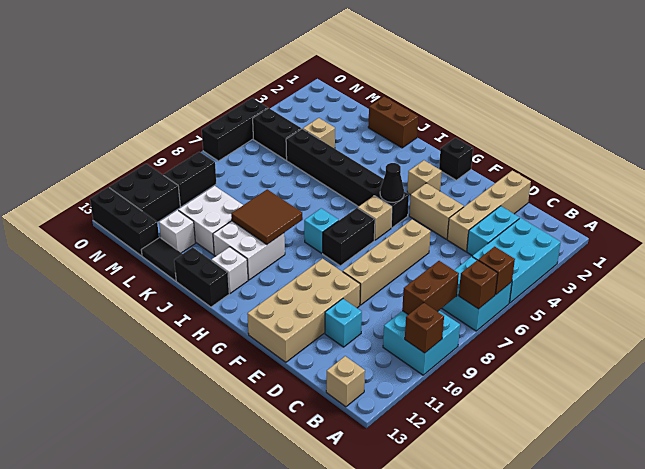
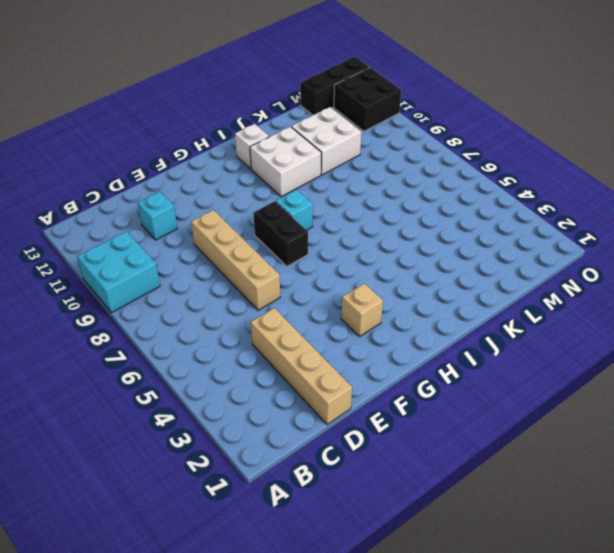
none -> cyan brick A3:B5 level 1
none -> cyan brick A6:B7 level 1
none -> tan brick B13 level 1
none -> cyan brick C3:C4 level 1

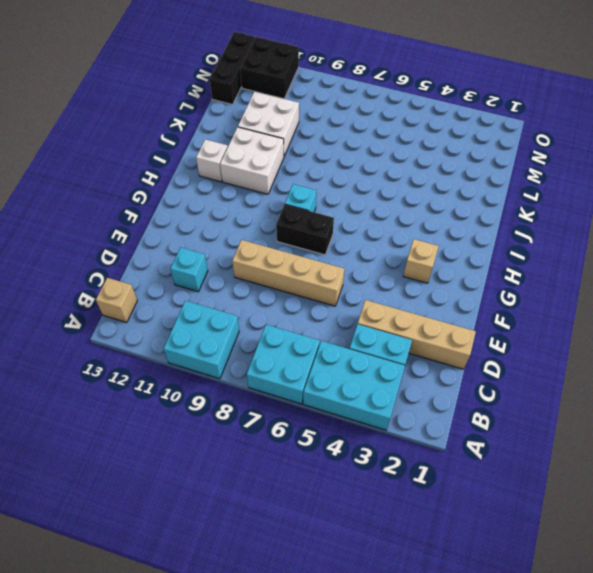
none -> tan brick E4:F4 level 1
none -> tan brick E10:F13 level 1
none -> black brick G1 level 1
none -> black brick G5:L5 level 1

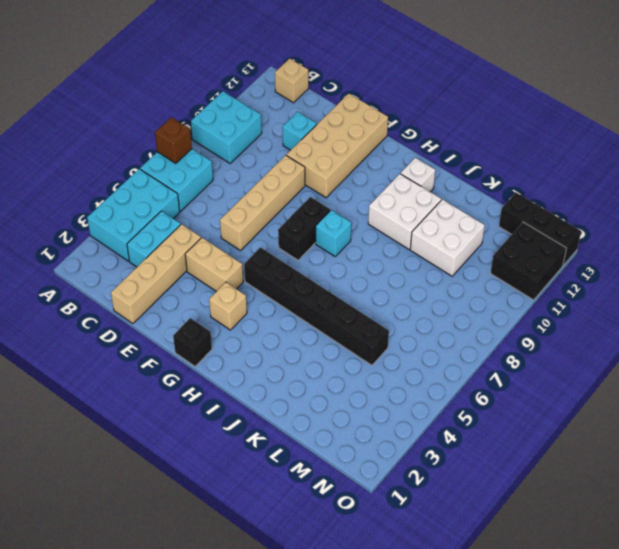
none -> tan brick G6 level 1
none -> black brick I13:J13 level 1
none -> brown brick J1:K1 level 1
none -> black tile K13:L13 level 1

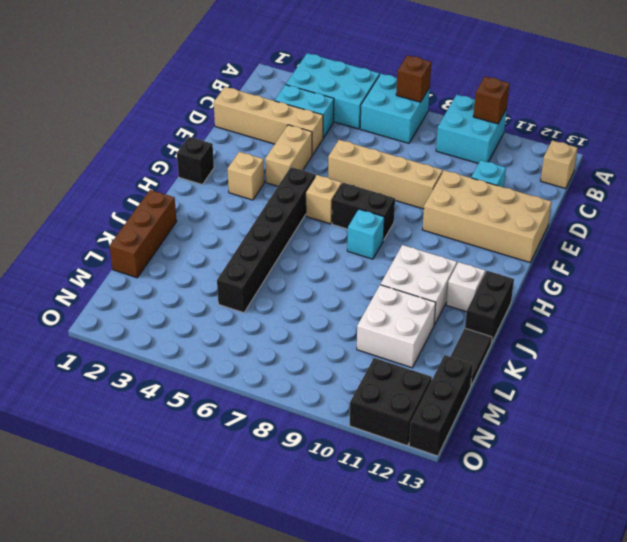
brown brick J1:L1 level 1 -> brown brick J1:K1 level 1
none -> tan brick L4 level 1
none -> white brick L12 level 1
none -> black brick M5:N5 level 1
none -> black brick N9:N10 level 1

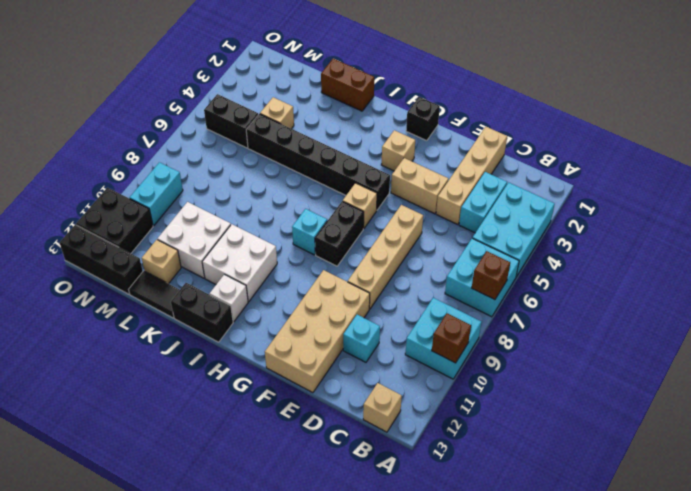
tan brick L12 level 1 -> white brick L12 level 1
cyan brick N9:N10 level 1 -> black brick N9:N10 level 1
none -> black brick O5:O7 level 1
none -> brown brick A6 level 2
none -> brown brick B8:B9 level 2
none -> black cone G5 level 2

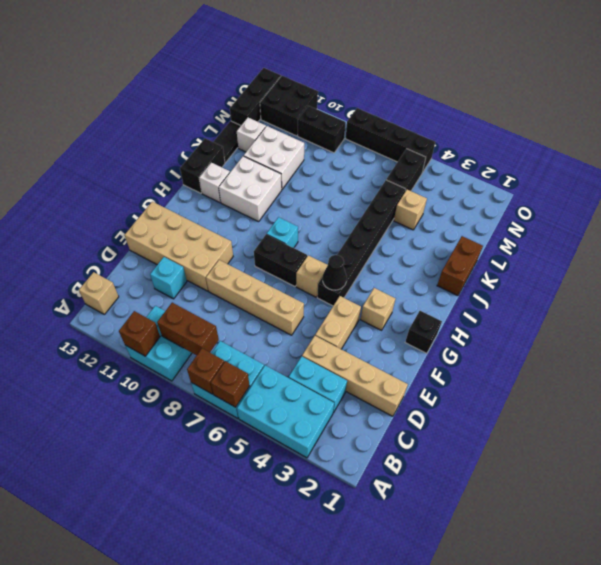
black brick O5:O8 level 1 -> black brick O5:O7 level 1
none -> brown tile I9:J10 level 2

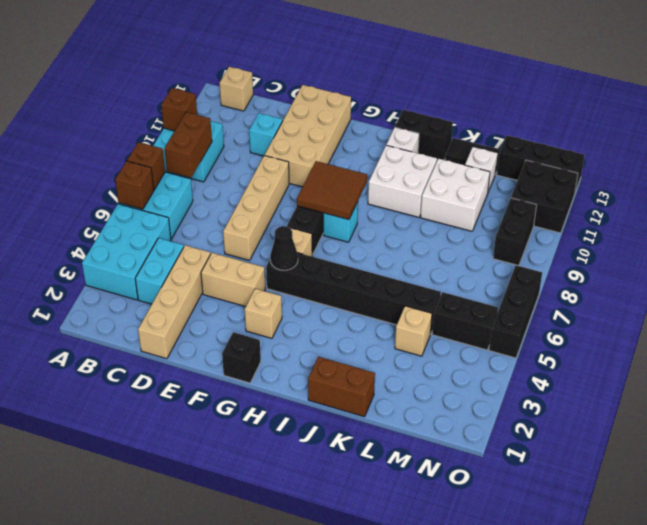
brown tile G8:H9 level 2 -> brown tile I9:J10 level 2

